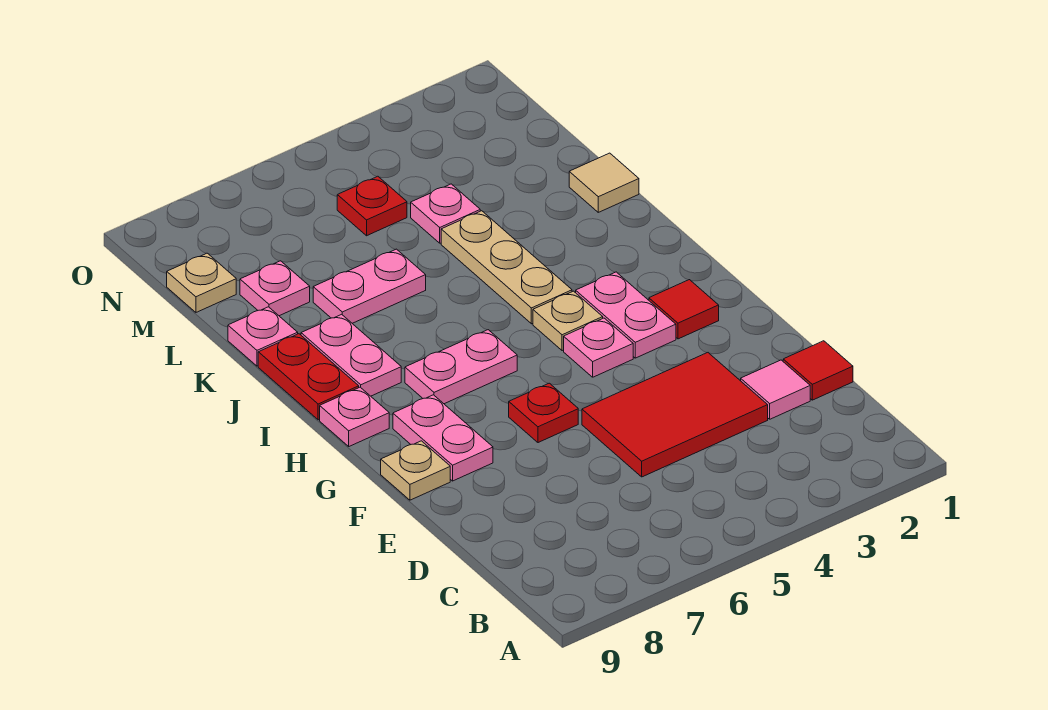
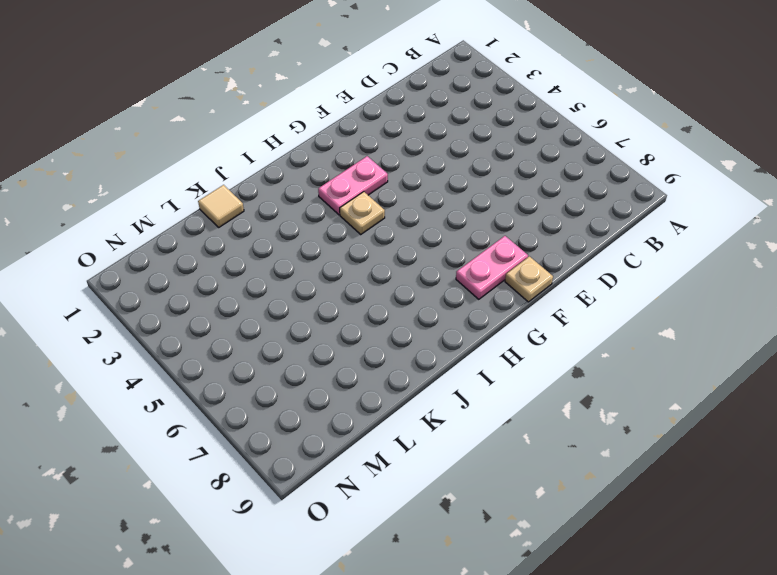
none -> red tile D1 level 1
none -> pink tile D2 level 1
none -> red tile D3:E5 level 1

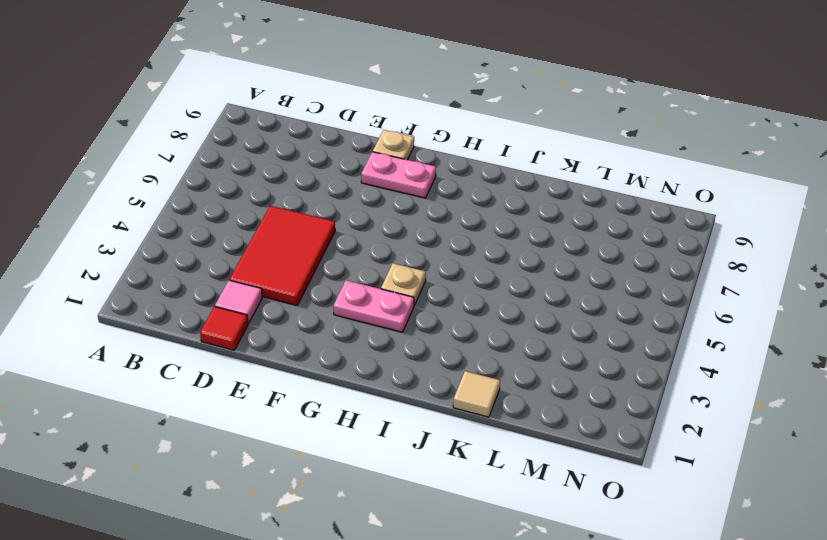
none -> red plate F6 level 1
none -> red tile G2 level 1
none -> pink plate G4 level 1

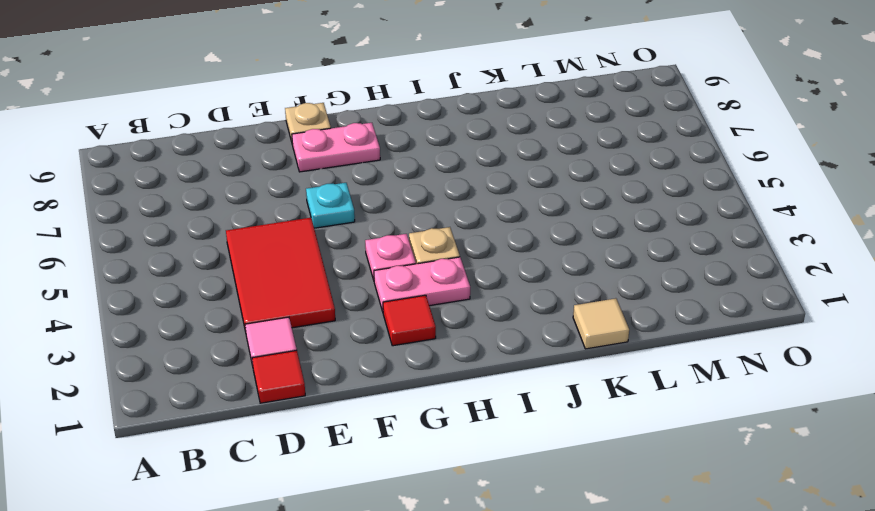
cyan plate F6 level 1 -> red plate F6 level 1
none -> pink plate H6:H7 level 1
none -> pink plate H9 level 1
none -> tan plate I4:K4 level 1

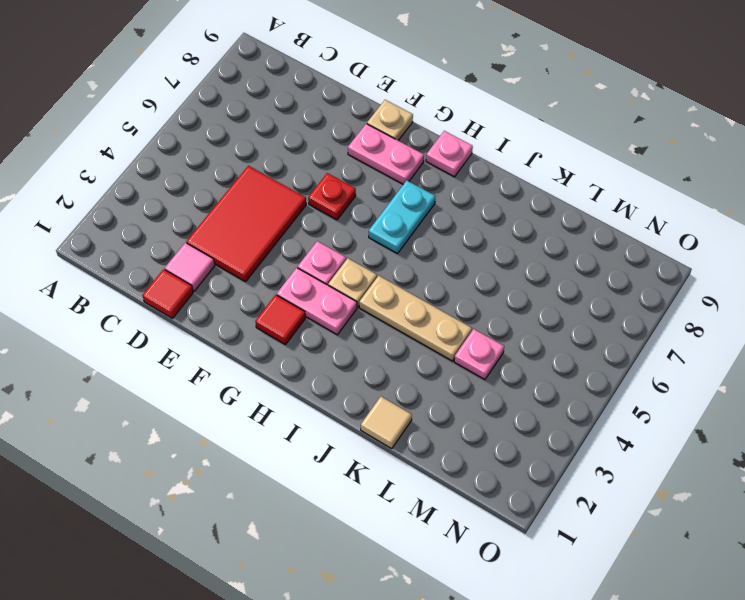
cyan plate H6:H7 level 1 -> pink plate H6:H7 level 1
none -> pink plate I8:J8 level 1
none -> red plate I9:J9 level 1
none -> pink plate K6:K7 level 1

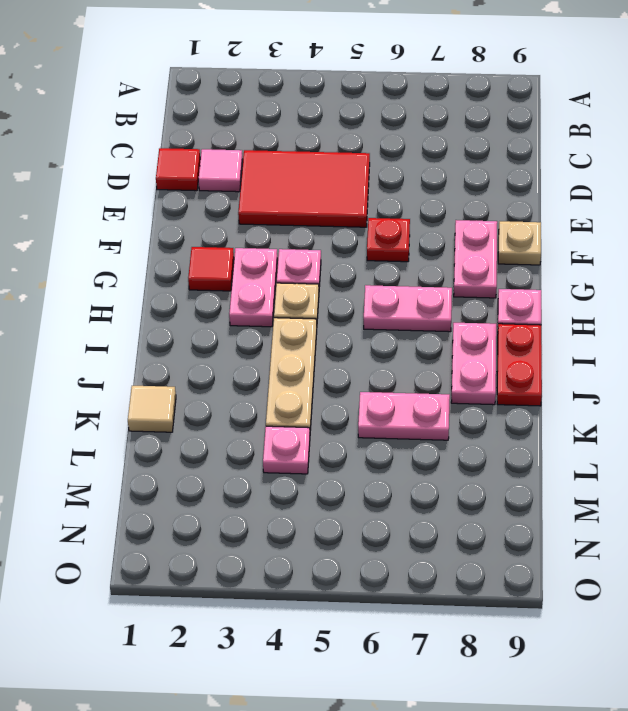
none -> pink plate K9 level 1
none -> pink plate L8 level 1
none -> red plate M5 level 1

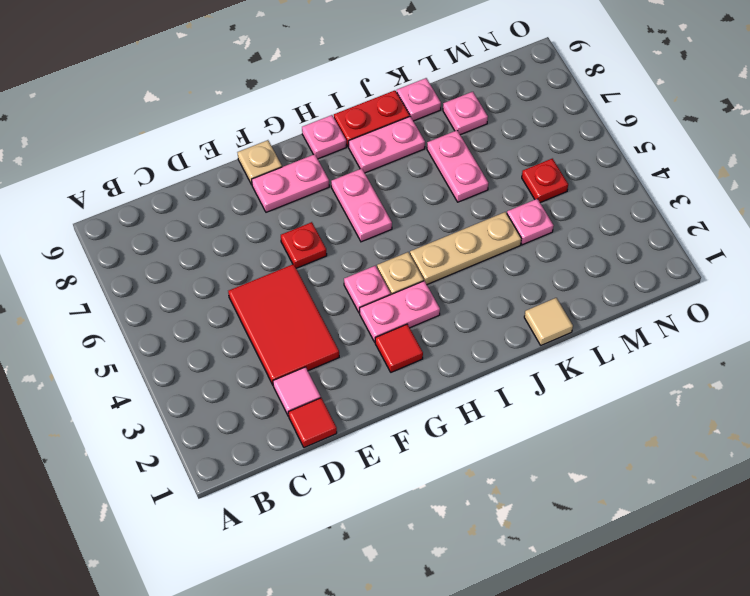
none -> tan plate M9 level 1

